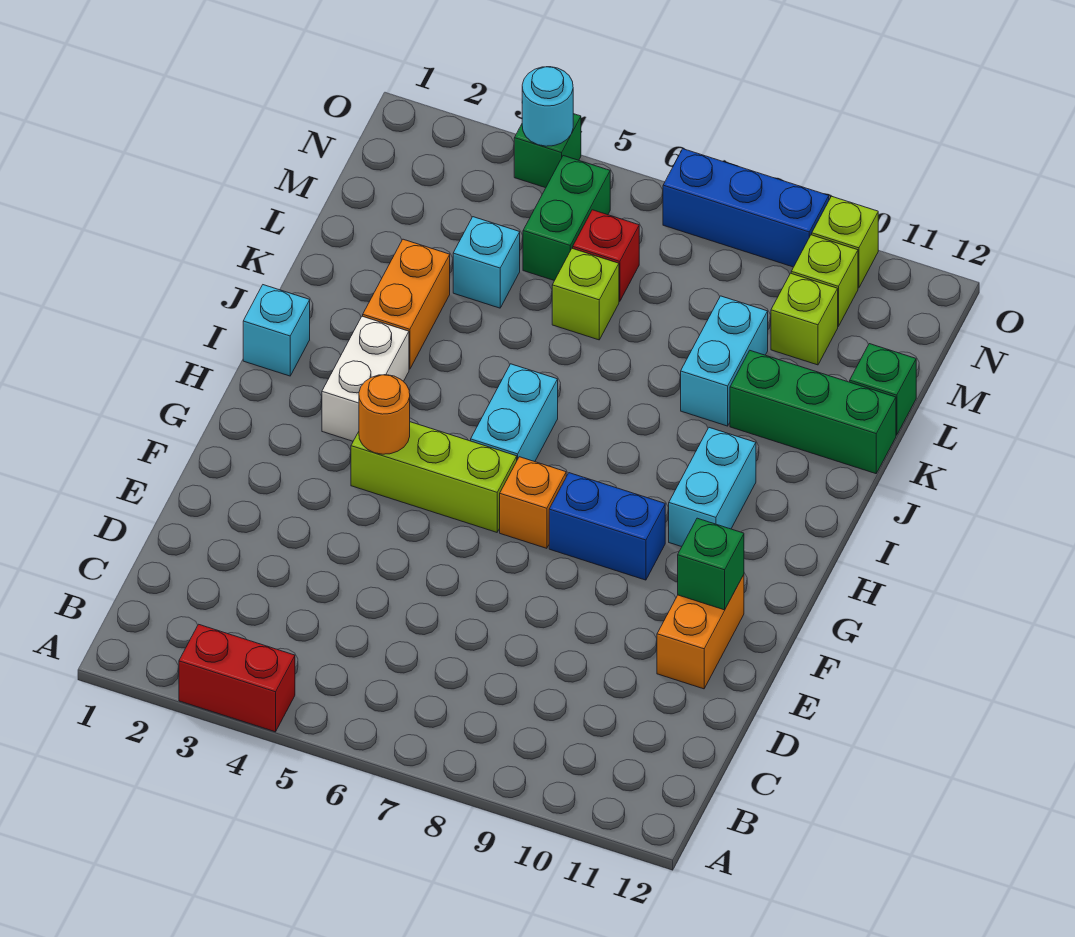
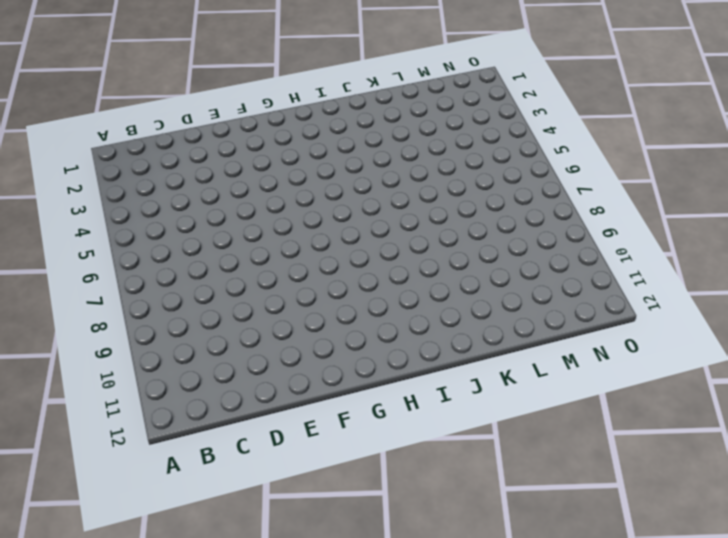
none -> red brick A3:A4 level 1
none -> orange brick E11:F11 level 1
none -> lime brick G4:G6 level 1

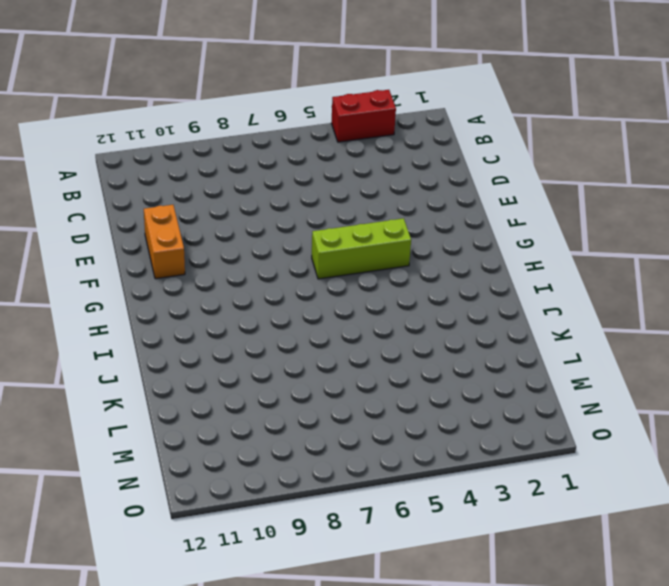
none -> orange brick G7 level 1
none -> blue brick G8:G9 level 1
none -> white brick H3:I3 level 1

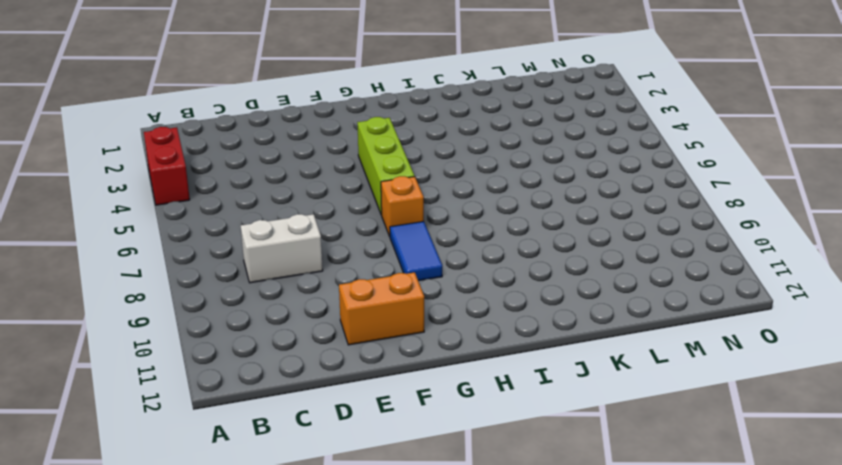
white brick C8:D8 level 1 -> white brick H3:I3 level 1
blue tile G8:G9 level 1 -> blue brick G8:G9 level 1
none -> cyan brick H6:I6 level 1
none -> cyan brick H10:I10 level 1
none -> cyan brick I1 level 1

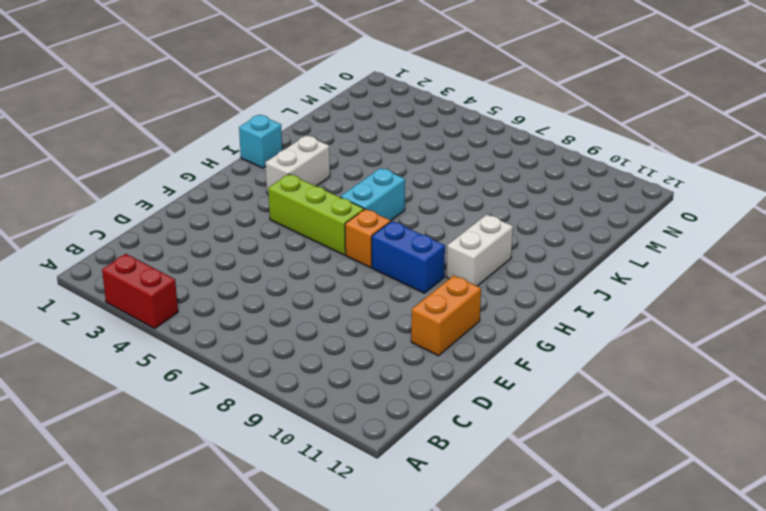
white brick H10:I10 level 1 -> cyan brick H10:I10 level 1
none -> orange brick J3:K3 level 1
none -> cyan brick K9:L9 level 1
none -> green brick K10:K12 level 1

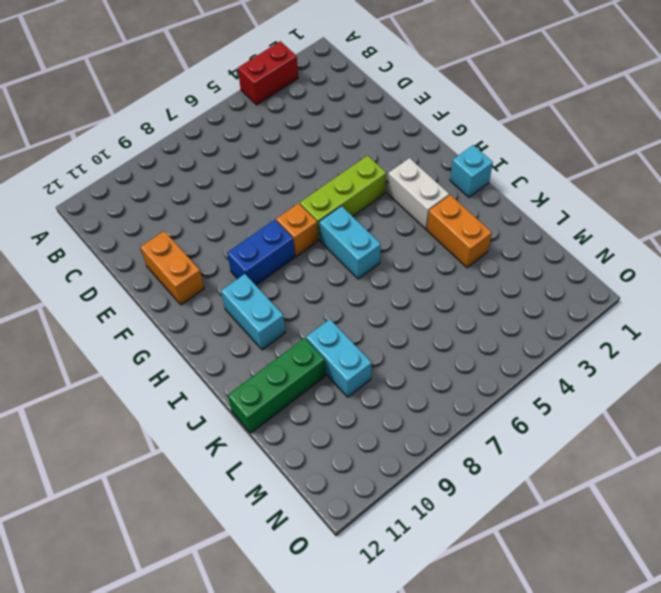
none -> cyan brick L4 level 1
none -> lime brick L6 level 1
none -> green brick L12 level 1

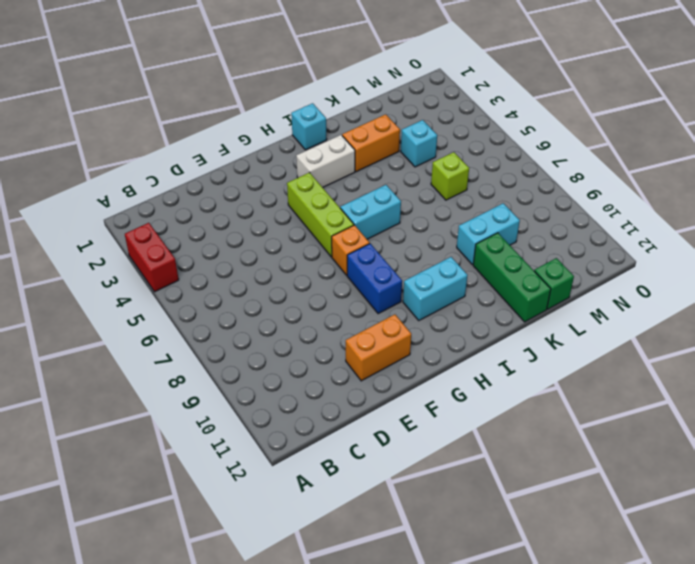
none -> green brick M5:N5 level 1
none -> red brick M6 level 1
none -> lime brick M10 level 1

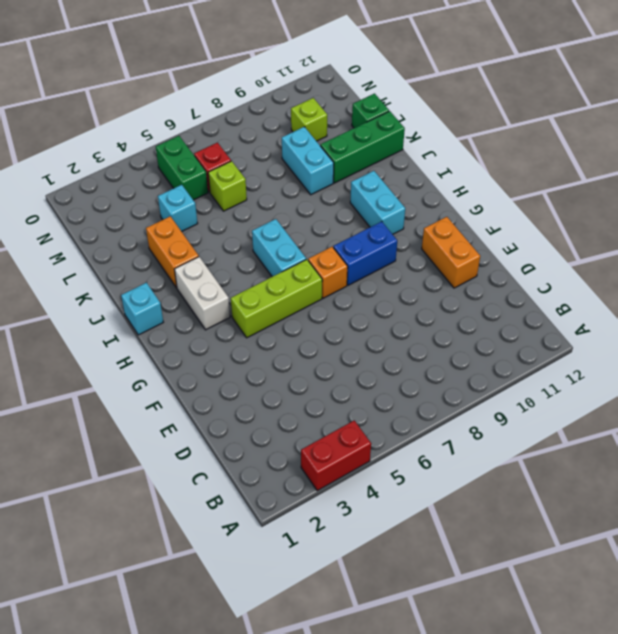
none -> lime brick N10 level 1
none -> green brick O4 level 1
none -> blue brick O7:O9 level 1

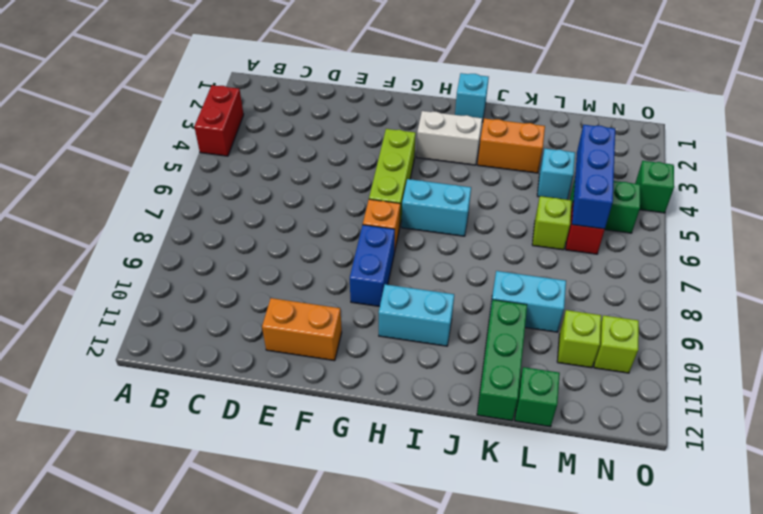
blue brick M4:M6 level 2 -> blue brick O7:O9 level 1
none -> lime brick O10 level 1
none -> green brick F11 level 2
none -> orange round brick G4 level 2

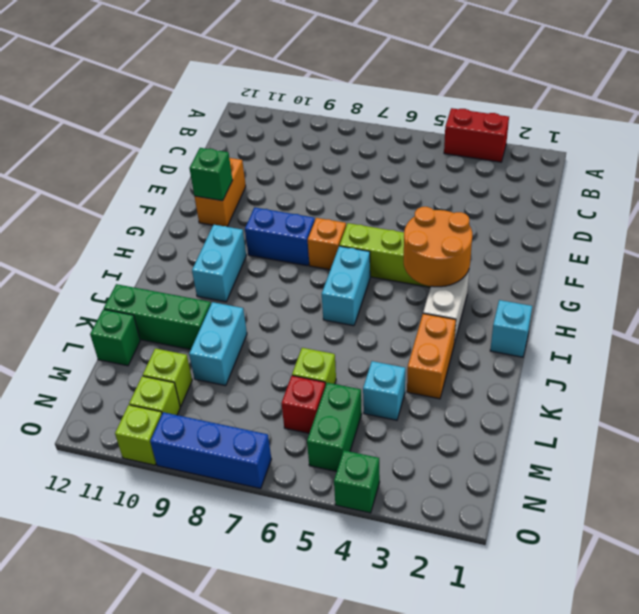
orange round brick G3:H4 level 2 -> orange round brick G4 level 2
none -> cyan round brick O4 level 2

